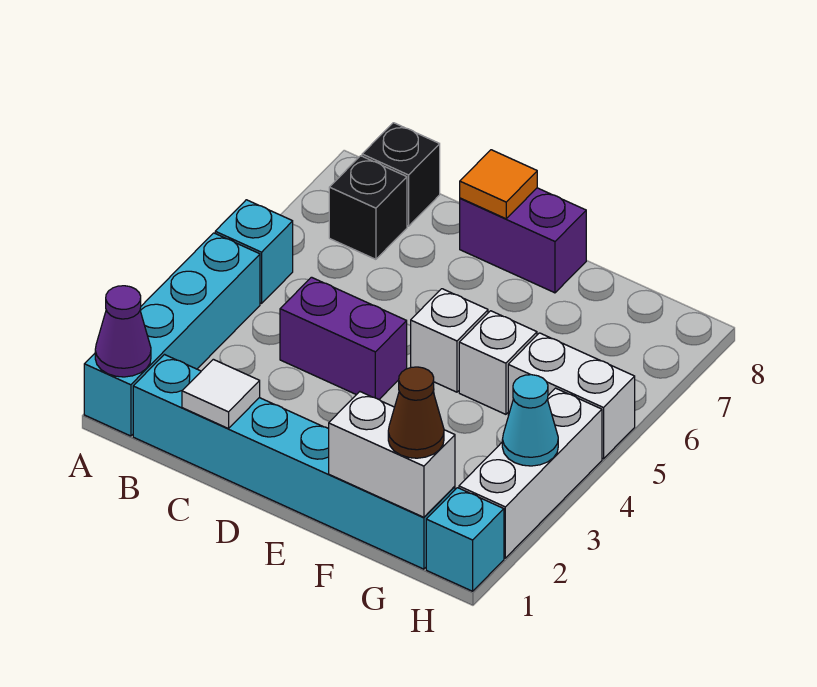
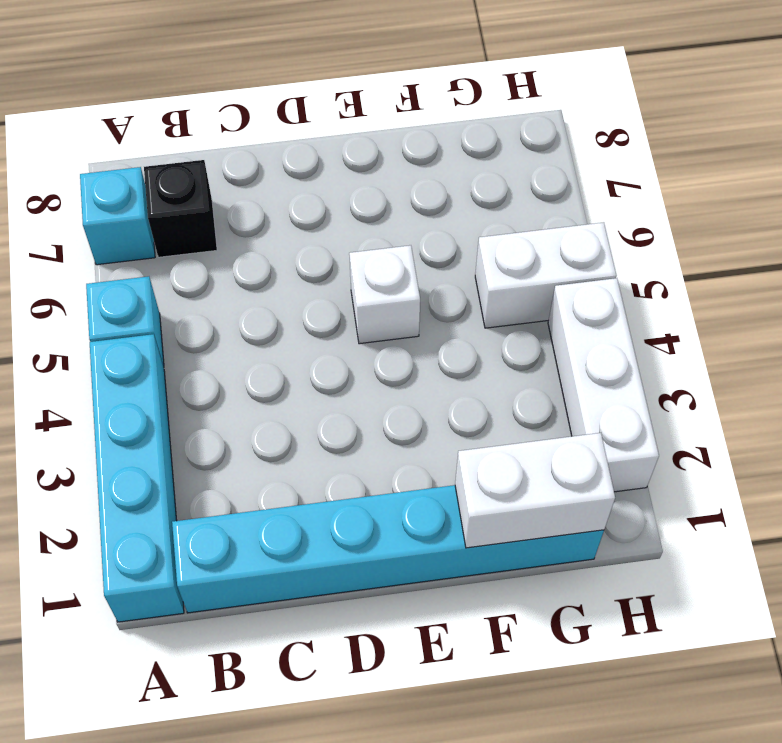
cyan brick A7 level 1 -> cyan brick H1 level 1
none -> black brick B8 level 1
none -> purple brick C4:D4 level 1
none -> purple brick D8:E8 level 1

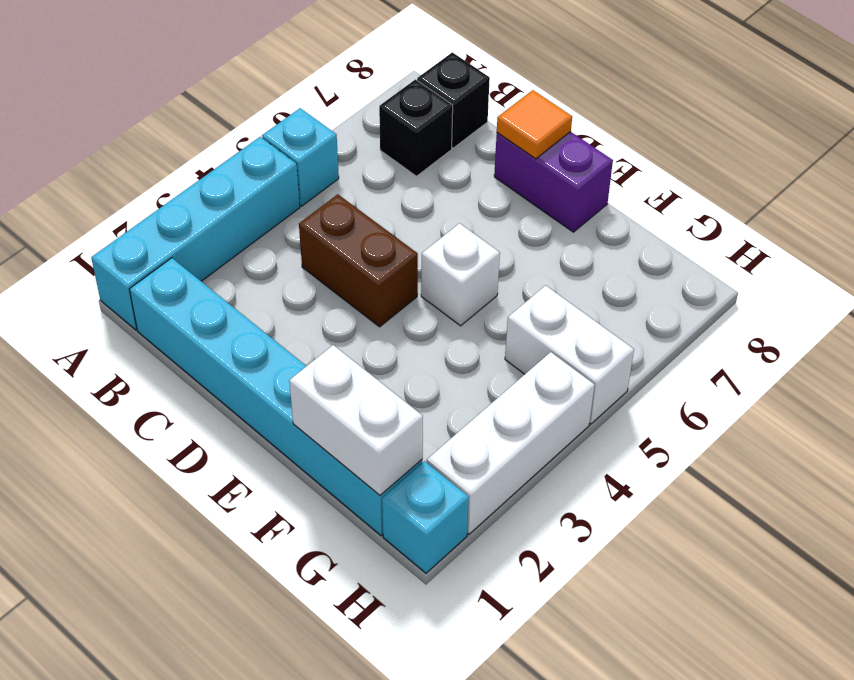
brown brick C4:D4 level 1 -> purple brick C4:D4 level 1
none -> white brick F5 level 1
none -> purple cone A1 level 2
none -> white tile C1 level 2

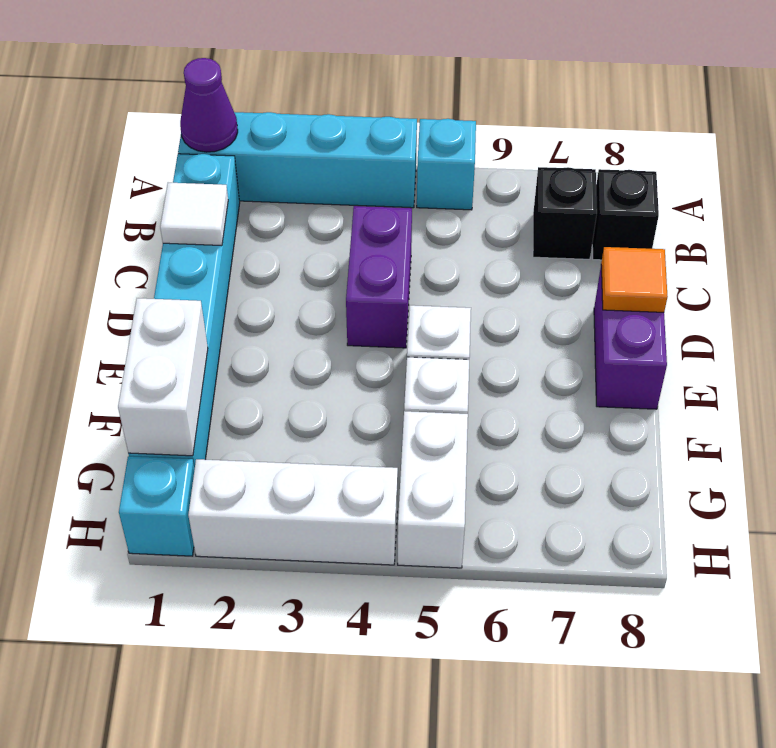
none -> cyan cone H3 level 2
none -> brown cone G1 level 3

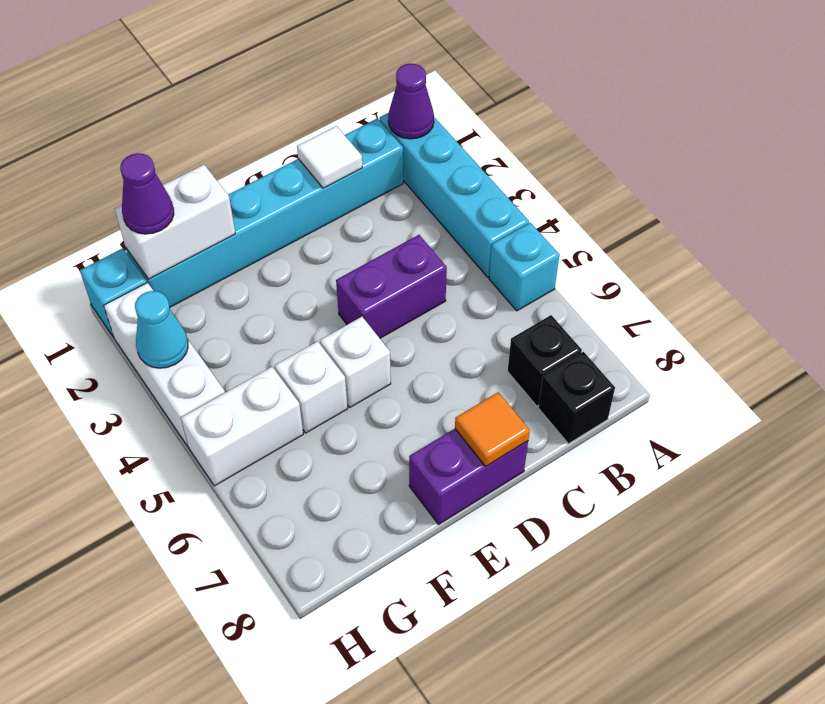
purple cone G1 level 3 -> brown cone G1 level 3

